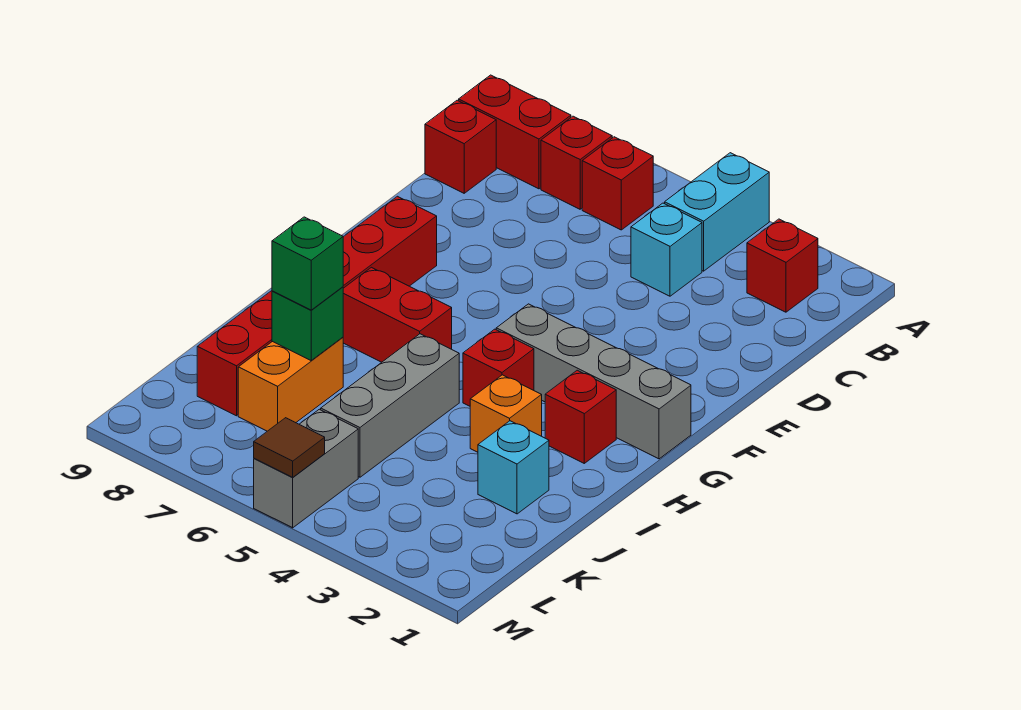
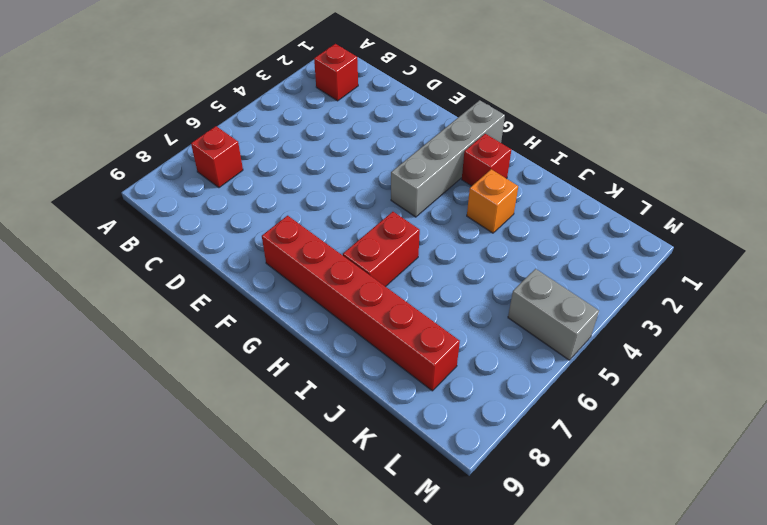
none -> cyan brick A4:B4 level 1
none -> red brick B6 level 1
none -> red brick B8:B9 level 1

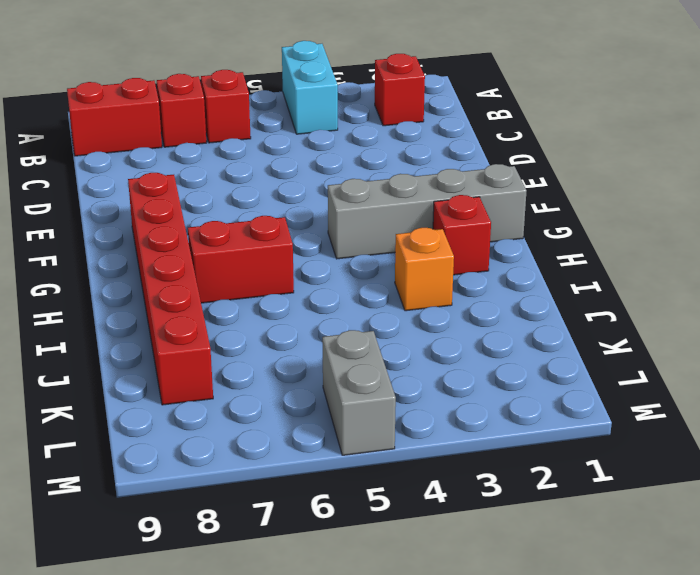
none -> cyan brick C4 level 1
none -> red brick C9 level 1
none -> red brick H4 level 1

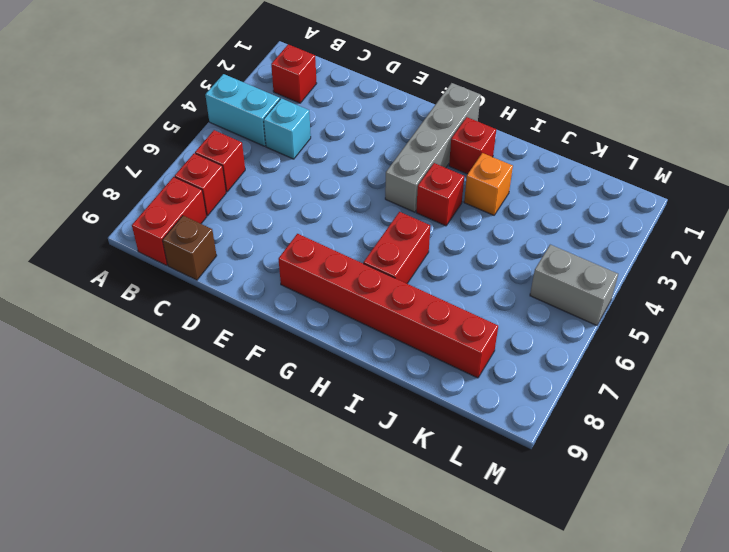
brown brick C9 level 1 -> red brick C9 level 1
none -> grey brick I5:K5 level 1
none -> cyan brick J2 level 1
none -> orange brick J7:K7 level 1

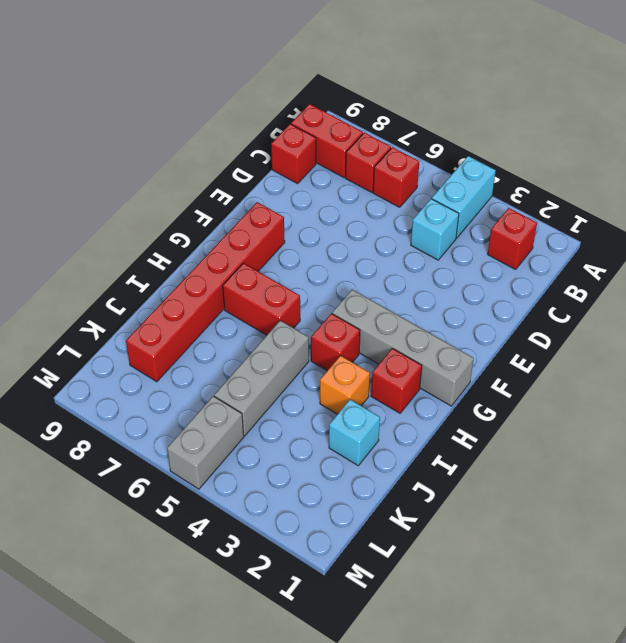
none -> orange brick J7:K7 level 1
none -> green brick J7 level 2
none -> brown tile M5 level 2

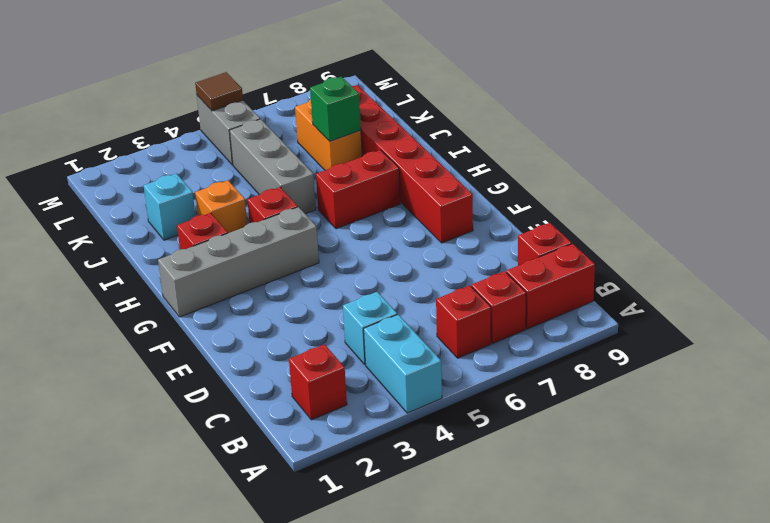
none -> green brick J7 level 3

